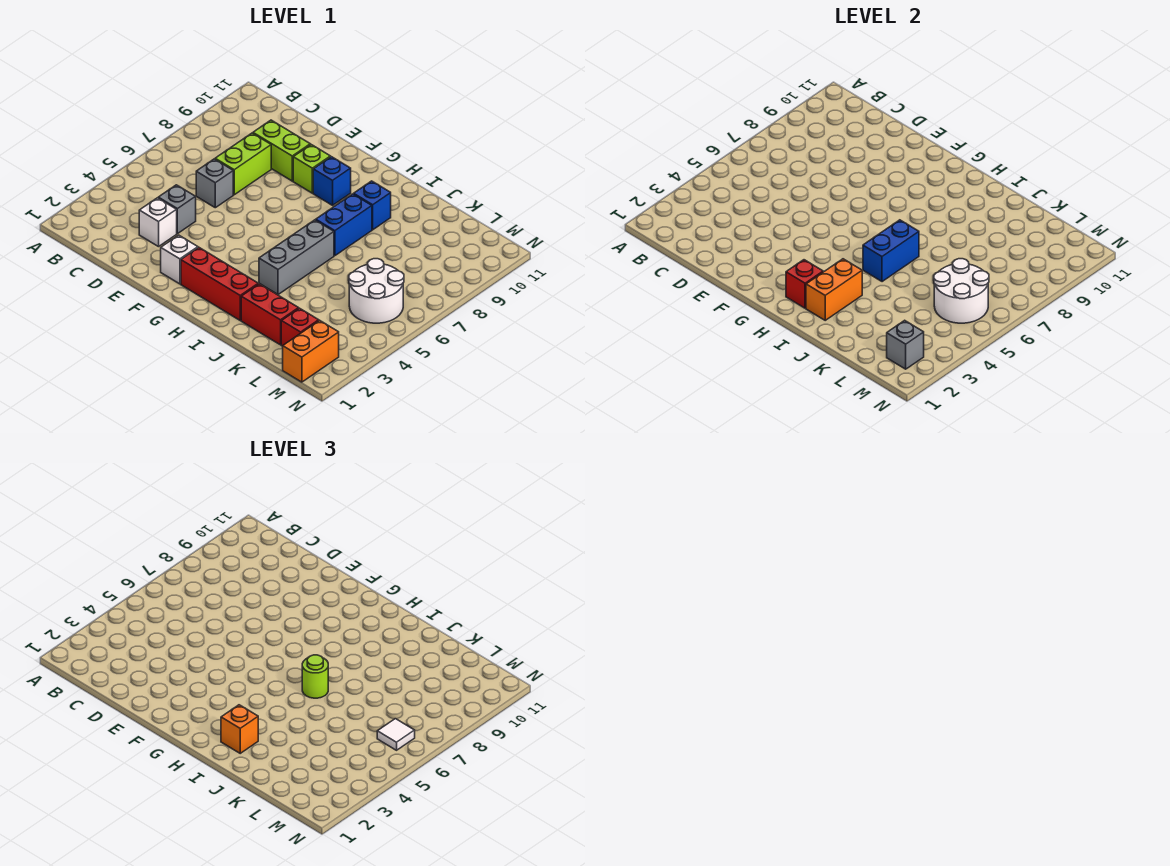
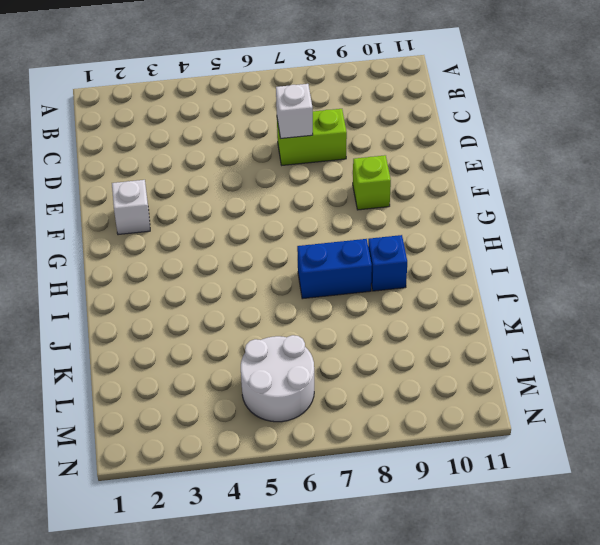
white brick D7 level 2 -> white brick D3 level 1
none -> grey brick D4 level 1
none -> grey brick D6 level 1
none -> lime brick D9:E9 level 1

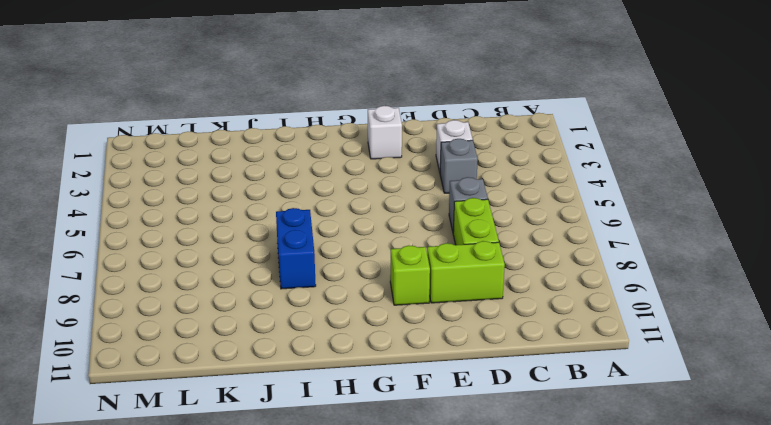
none -> red brick G2:I2 level 1
none -> blue brick G9 level 1
none -> grey brick I4:I6 level 1

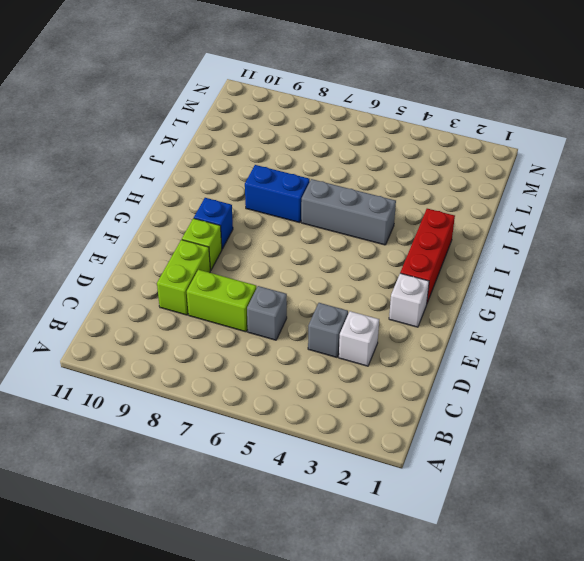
none -> blue brick I9 level 1
none -> red brick J2:K2 level 1
none -> red brick L2 level 1

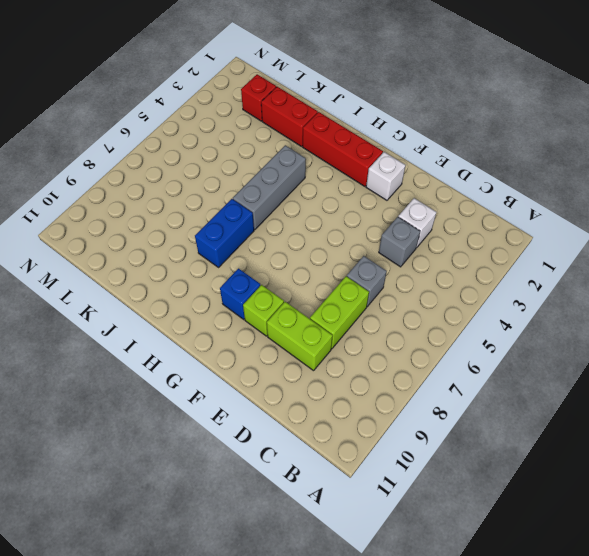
none -> blue brick I9 level 1
none -> white round brick L5:M6 level 1
none -> orange brick M1:M2 level 1

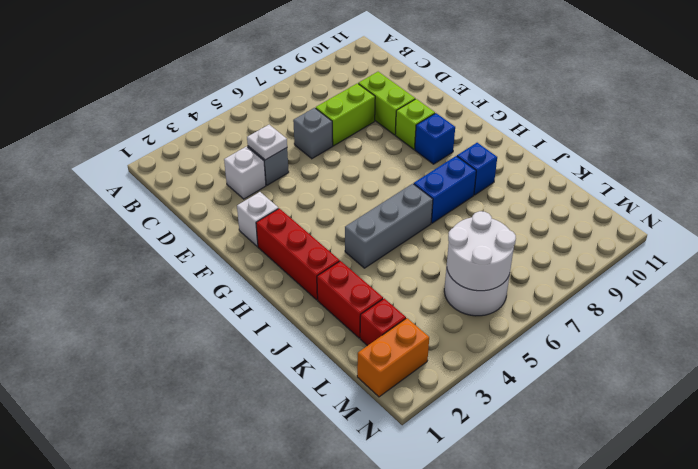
white plate D4 level 2 -> none
none -> red brick H2 level 2
none -> orange brick I2:I3 level 2
none -> blue brick I5:I6 level 2

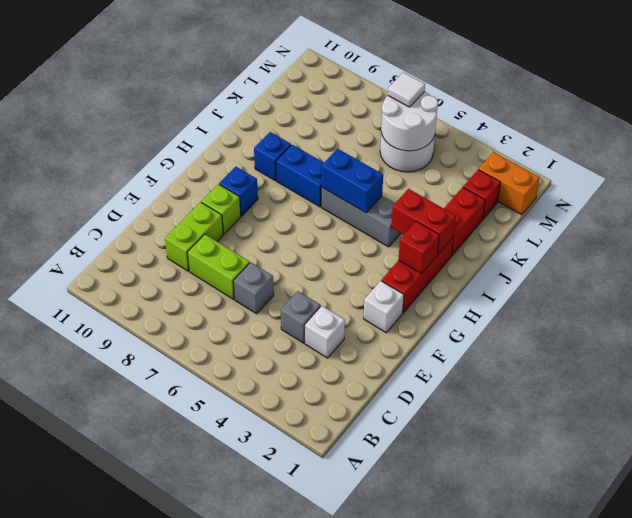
red brick I2:I3 level 2 -> orange brick I2:I3 level 2
none -> grey brick M2 level 2
none -> orange brick I2 level 3
none -> lime round brick I6 level 3

